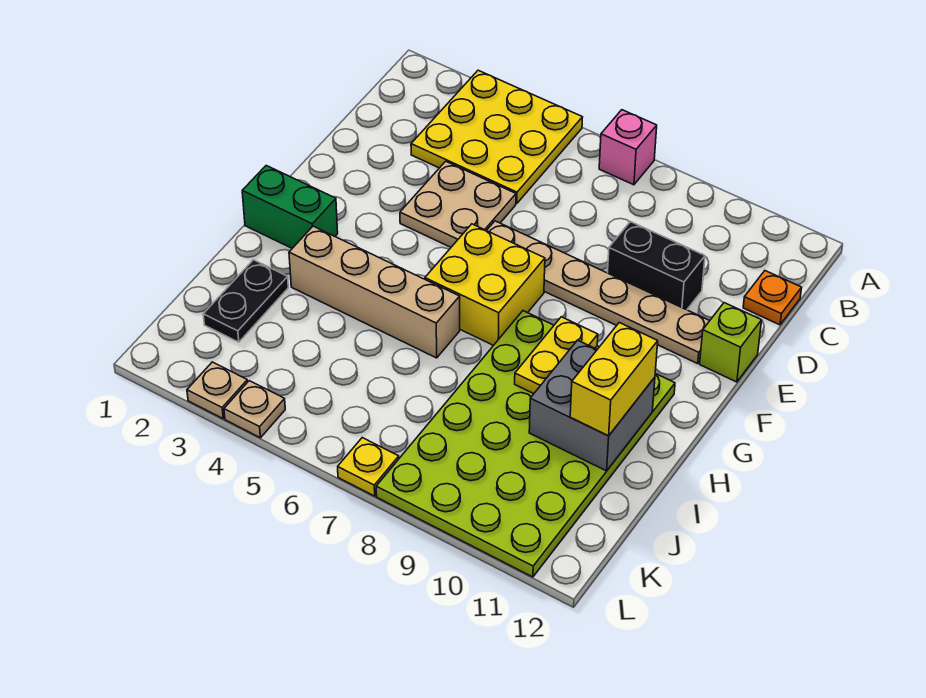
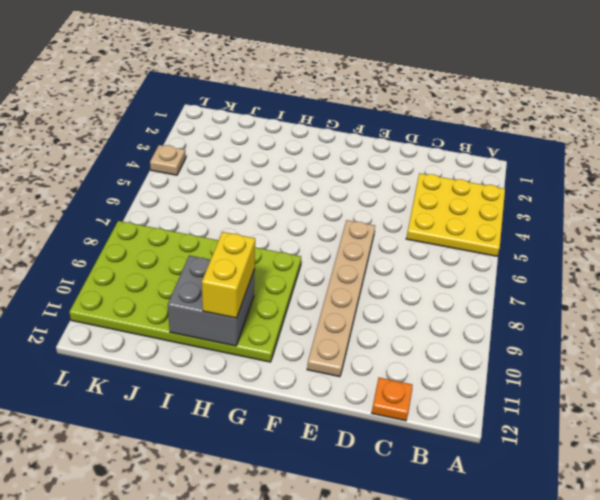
yellow brick H10:H11 level 3 -> yellow brick H11:I11 level 3
none -> pink brick A7 level 1
none -> tan plate D4:E5 level 1
none -> black brick D9:D10 level 1

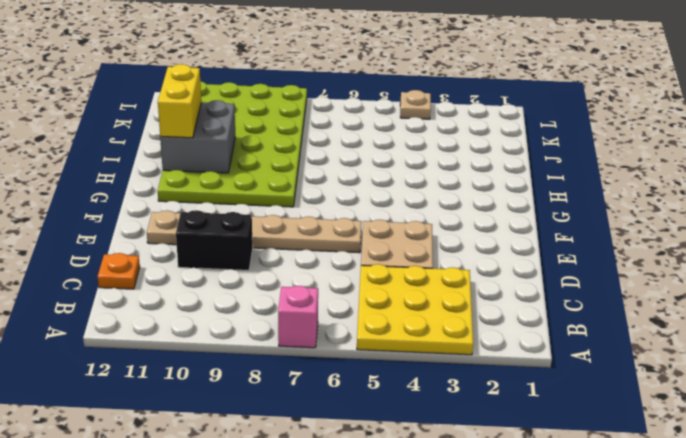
none -> lime brick E12 level 1
none -> yellow brick F6:G7 level 1
none -> green brick G1:G2 level 1

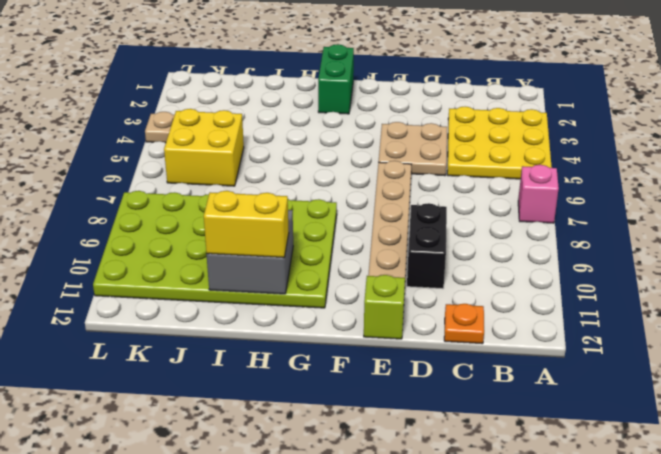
yellow brick J5:K6 level 1 -> yellow brick F6:G7 level 1
none -> tan brick H3:H6 level 1
none -> black plate I2:J2 level 1
none -> tan plate L3 level 1

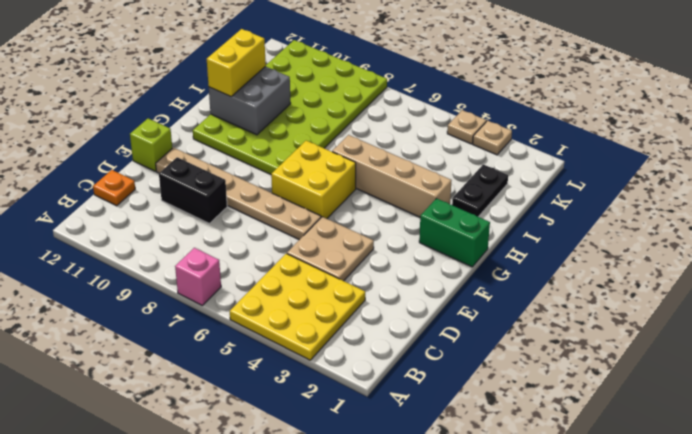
none -> yellow plate L7 level 1
none -> yellow plate G9:H9 level 2

